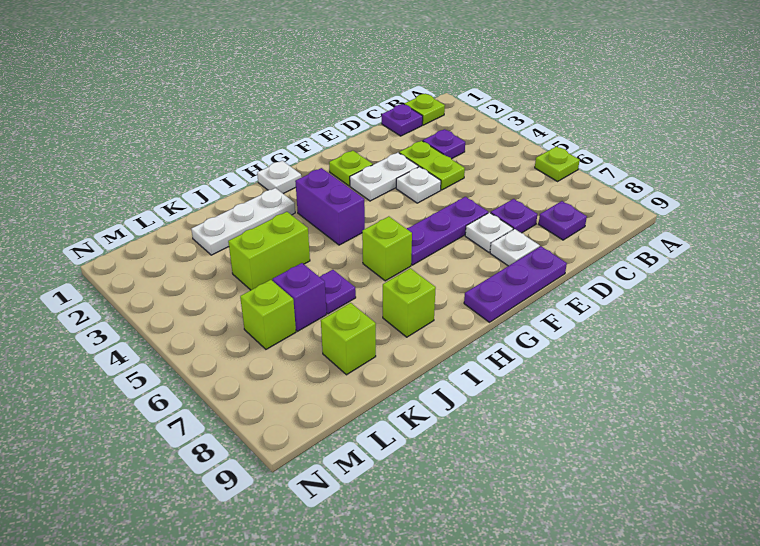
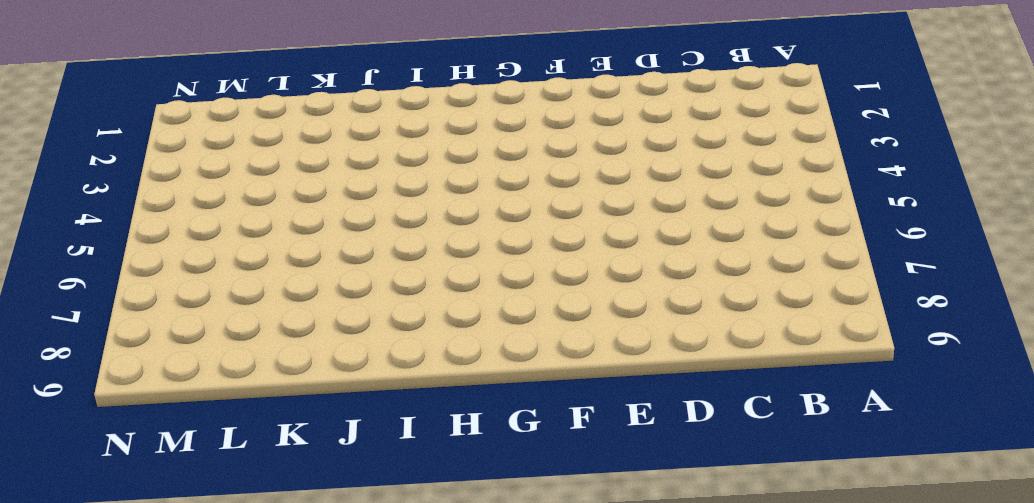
none -> lime plate A6 level 1
none -> lime plate B1 level 1
none -> purple plate C1 level 1

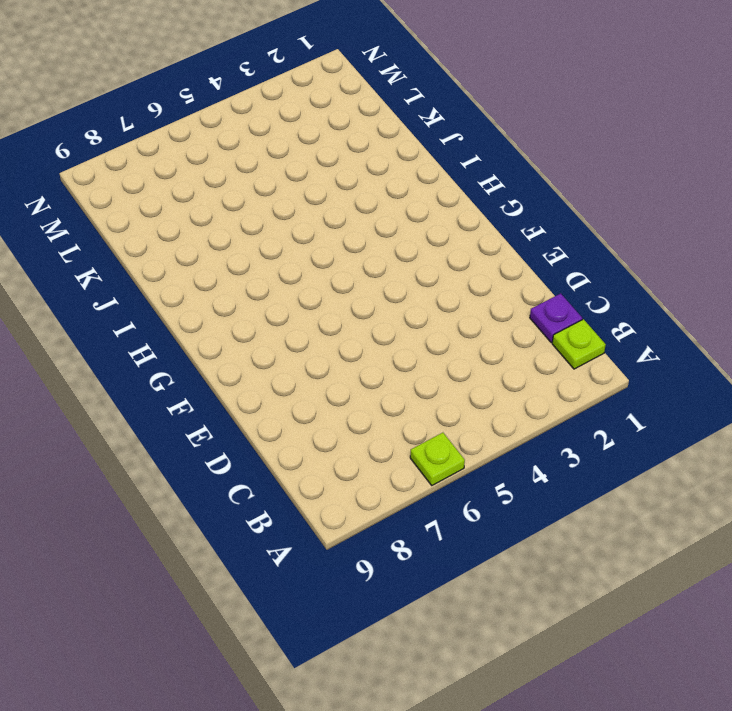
none -> purple plate C3 level 1
none -> purple plate C8 level 1
none -> lime plate D3:D4 level 1

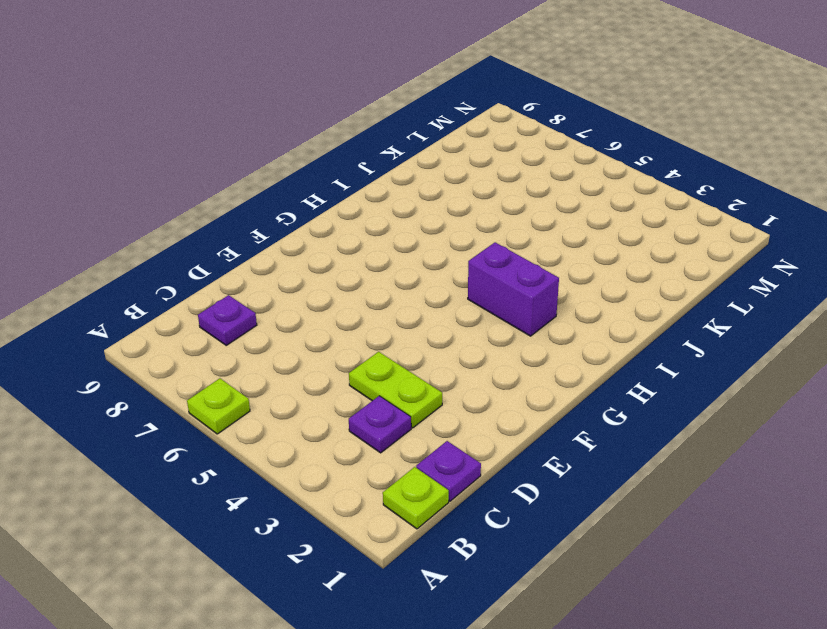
none -> purple plate D7 level 1
none -> white plate E3:F3 level 1
none -> white plate E4 level 1

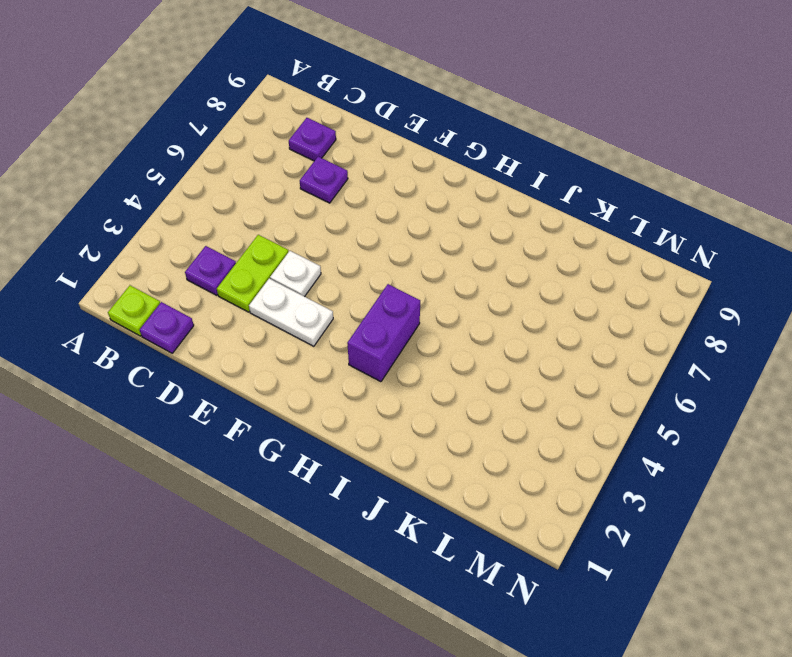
none -> lime plate A6 level 1
none -> purple plate E6:G6 level 1
none -> white plate E7 level 1

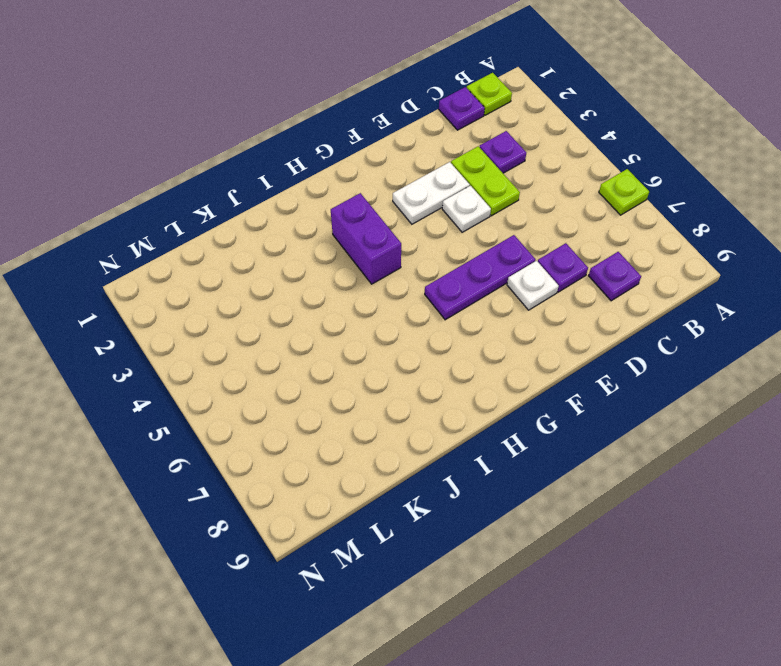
none -> white plate E8 level 1
none -> purple plate E9:G9 level 1
none -> lime plate F2 level 1

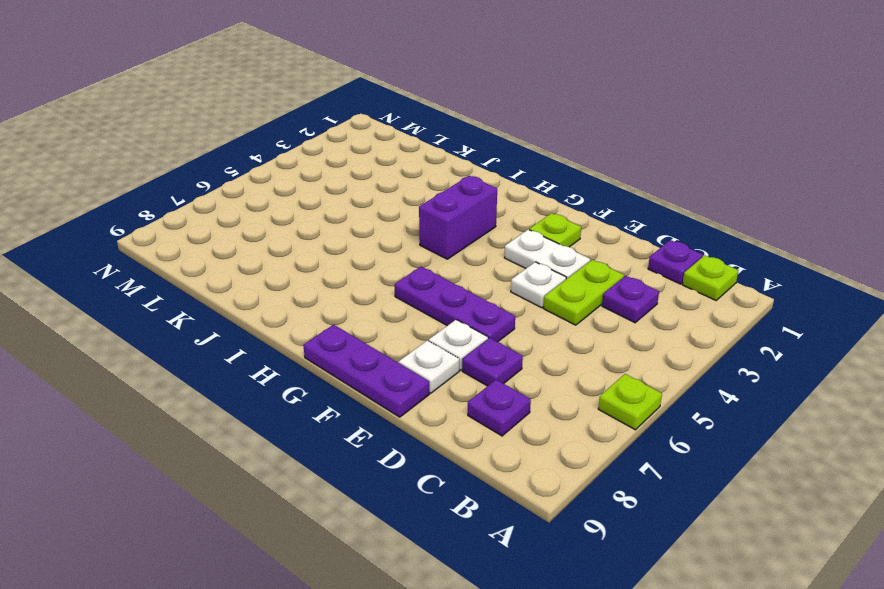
none -> white plate H1 level 1
none -> lime brick H6 level 1
none -> white plate I2:K2 level 1

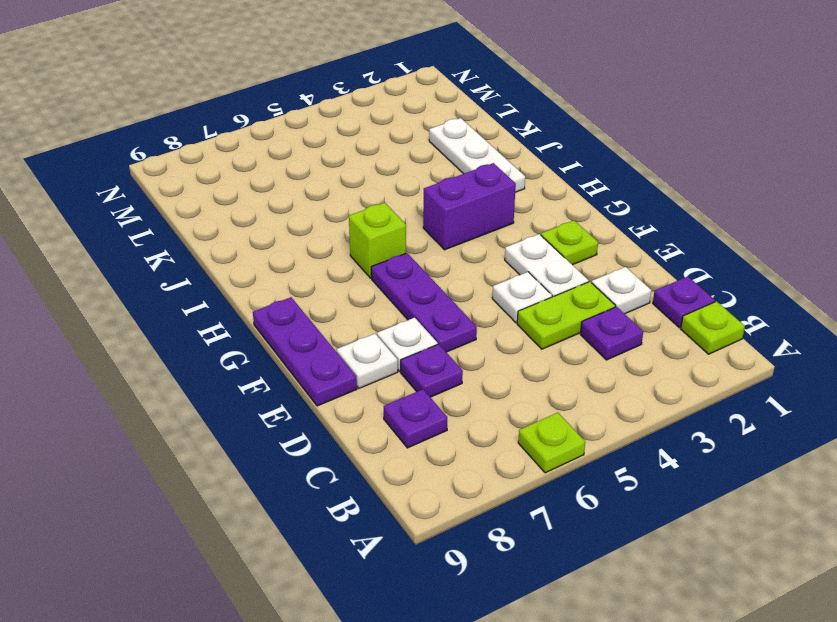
white plate D2 level 1 -> white plate H1 level 1
none -> lime brick I8 level 1
none -> lime brick J4:K4 level 1
none -> purple plate J6 level 1

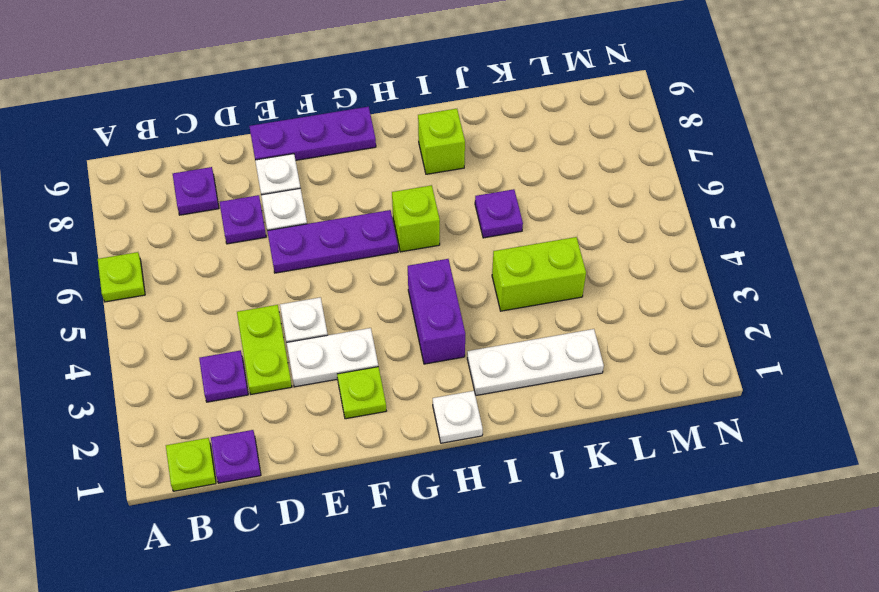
none -> purple brick K6 level 1
none -> lime brick K8 level 1
none -> lime brick L6 level 1

